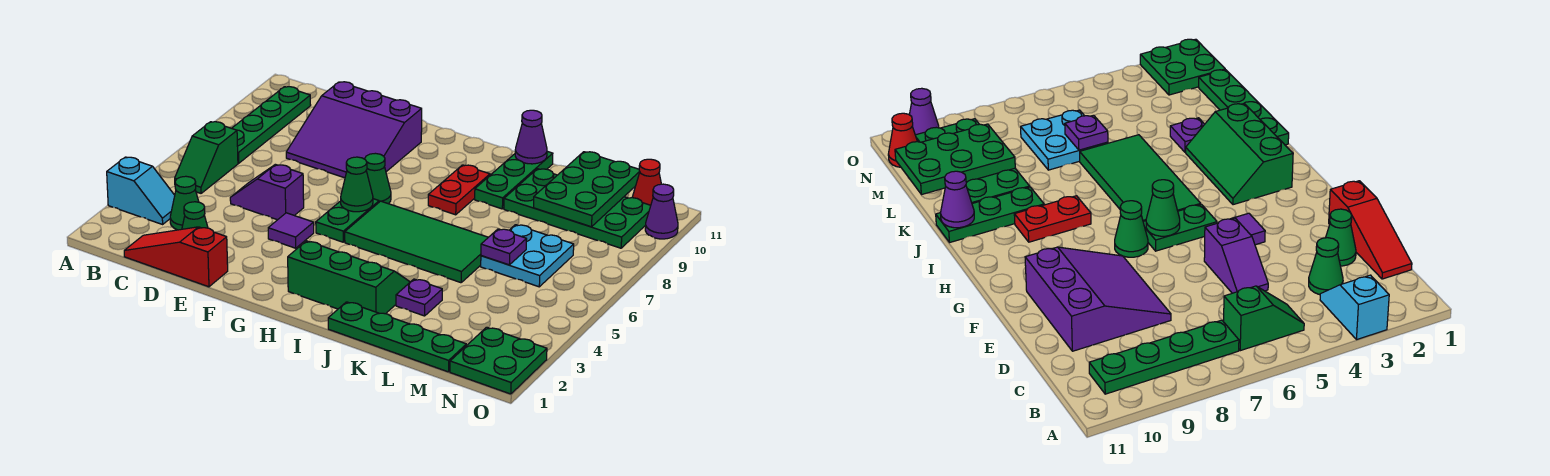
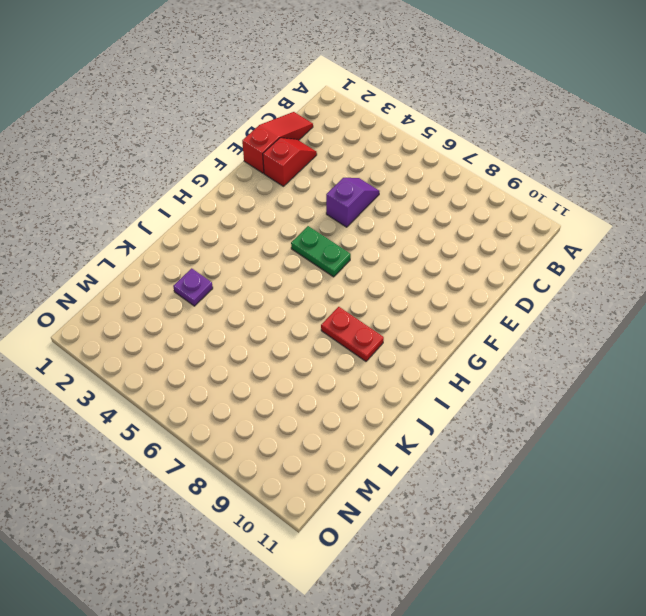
red slope D2:E2 level 1 top E -> green cone D2 level 1
none -> cyan slope A3:B3 level 1 top A
none -> green slope B5:B6 level 1 top 6
none -> green plate B7:B10 level 1

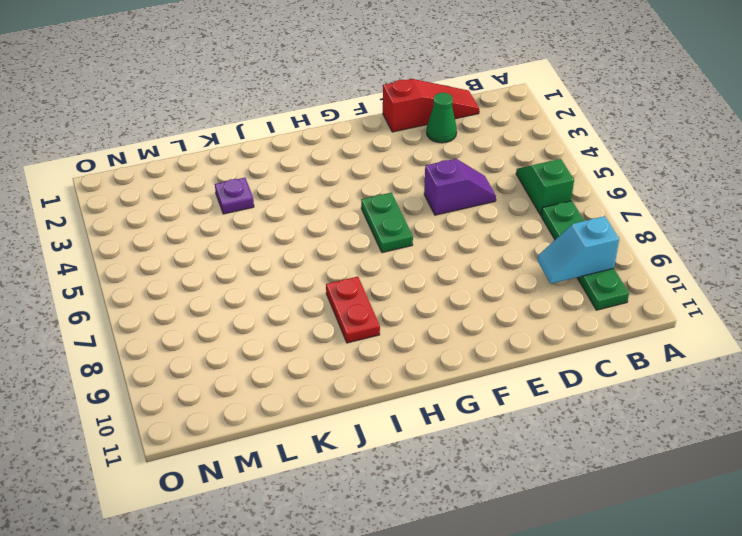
cyan slope B9:C9 level 2 top B -> cyan slope A3:B3 level 1 top A
none -> green cone C3 level 1
none -> purple slope D8:F10 level 1 top 10
none -> purple tile F4 level 1

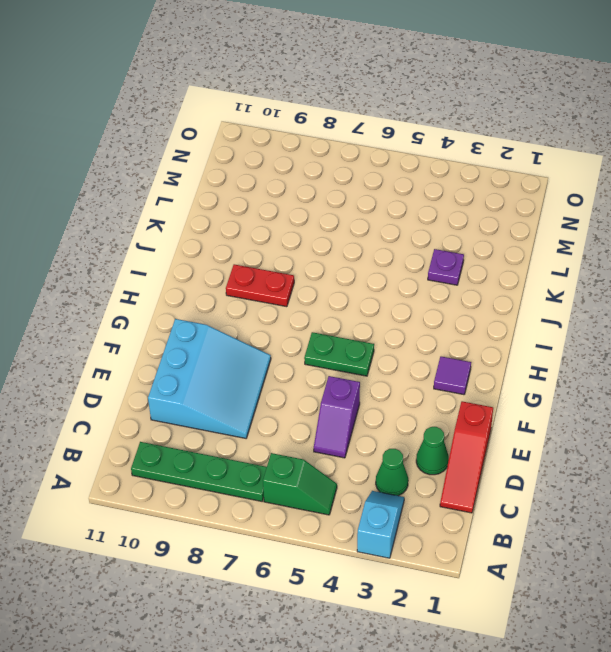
cyan slope D8:F10 level 1 top 10 -> purple slope D8:F10 level 1 top 10
purple tile G2 level 1 -> purple tile F4 level 1
none -> green cone G7 level 1
none -> green slope H2:J3 level 1 top 2
none -> green tile H5:K6 level 1

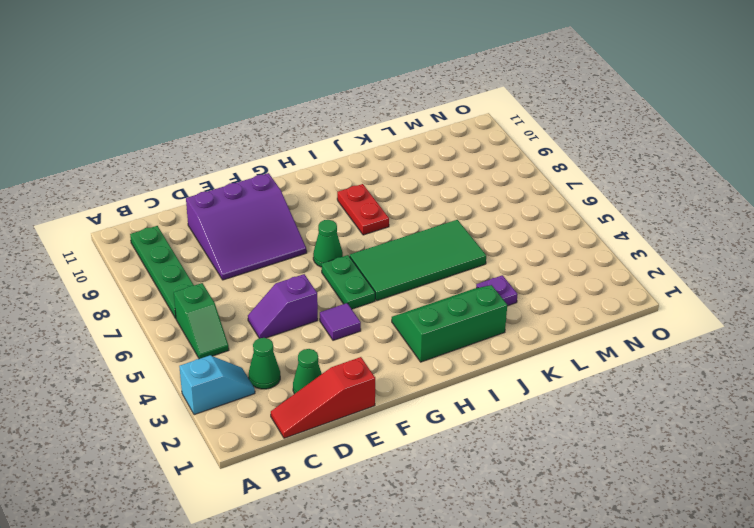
none -> green plate J1:M1 level 1
none -> green plate J9:J11 level 1
none -> green plate K9:N10 level 1

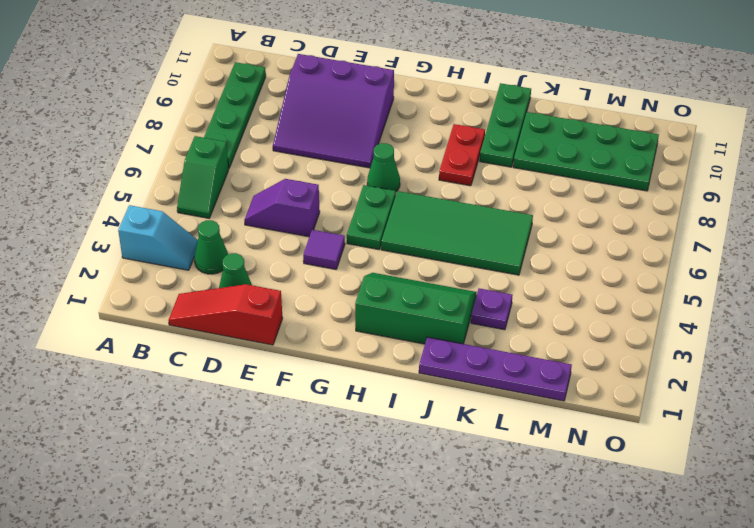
purple plate J1:M1 level 1 -> green plate J1:M1 level 1
none -> cyan plate L6:M7 level 1
none -> green plate N1:O2 level 1
none -> red cone N11 level 1

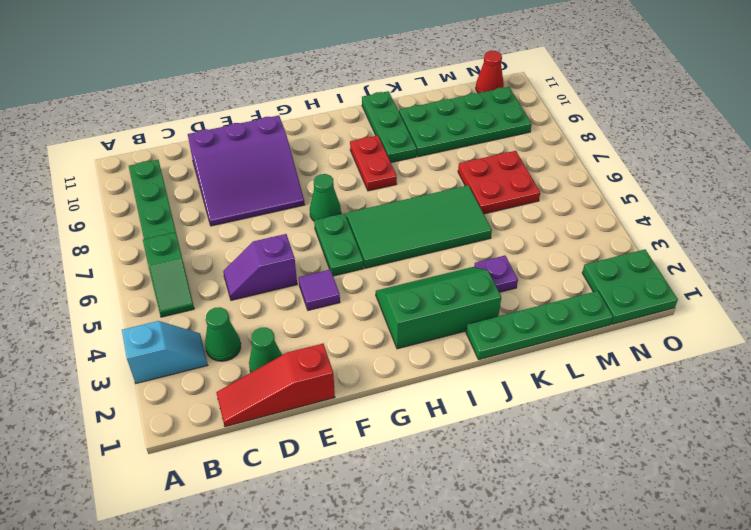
red plate L6:M7 level 1 -> cyan plate L6:M7 level 1
none -> purple cone O10 level 1
none -> green cone G6 level 2
none -> purple cone J11 level 2

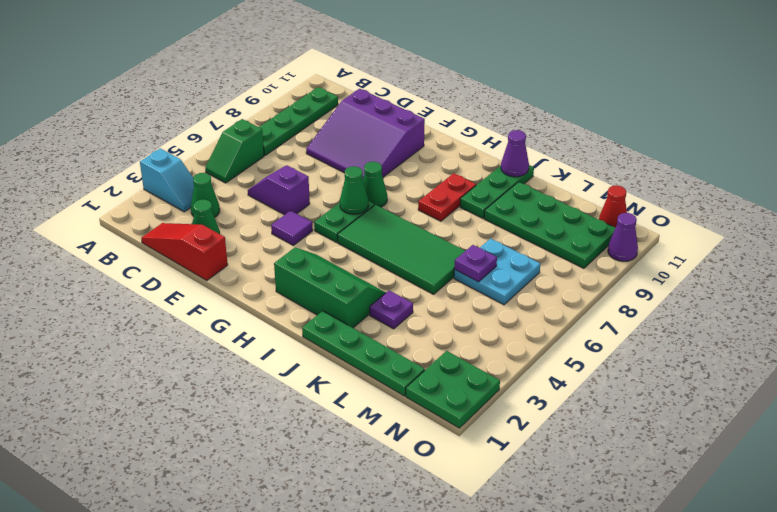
none -> green plate L9:M11 level 2

